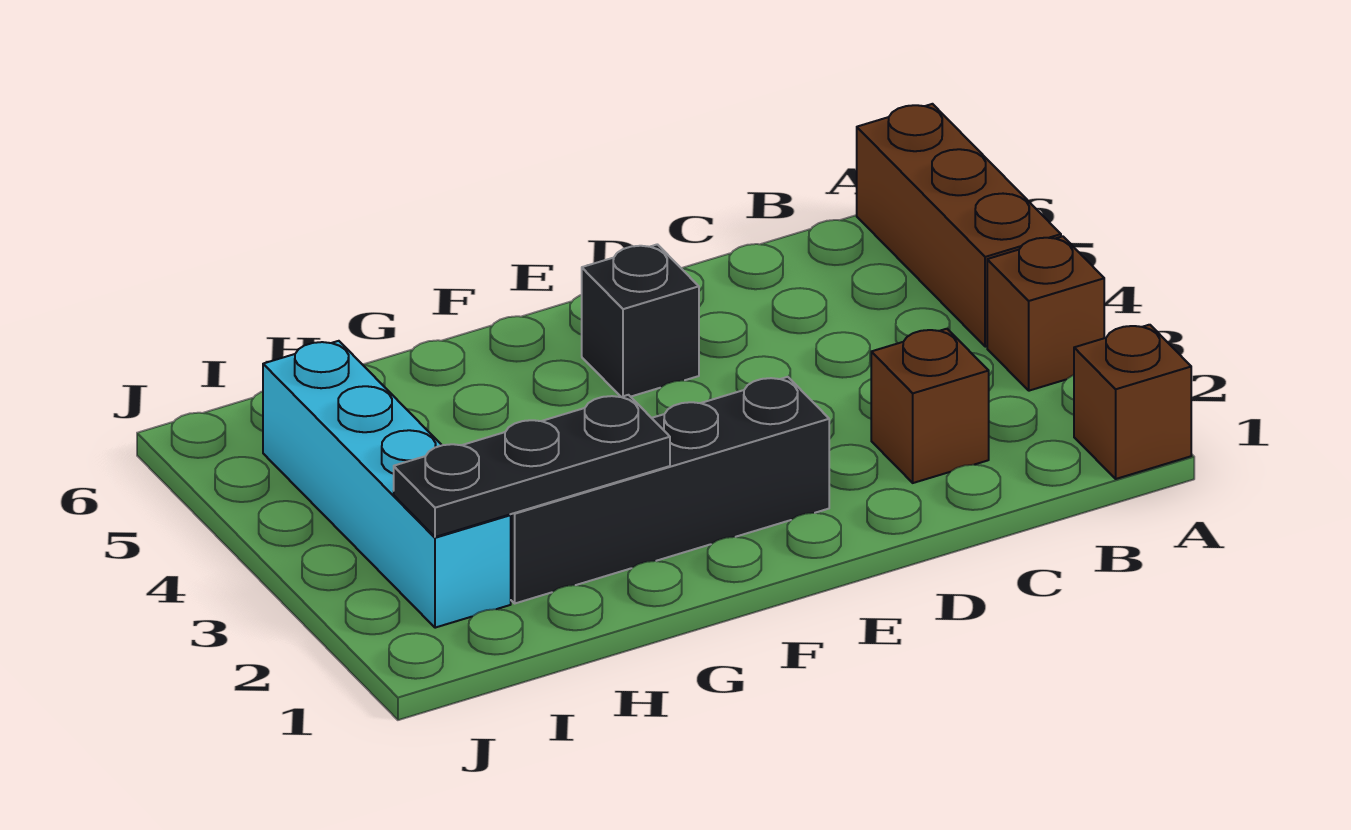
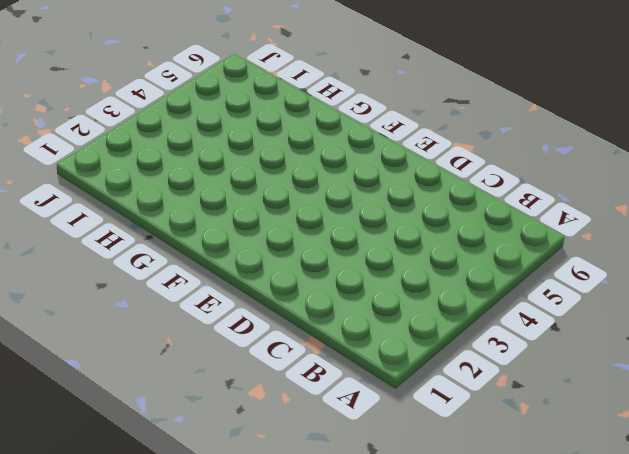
none -> brown brick A1 level 1
none -> brown brick A3 level 1

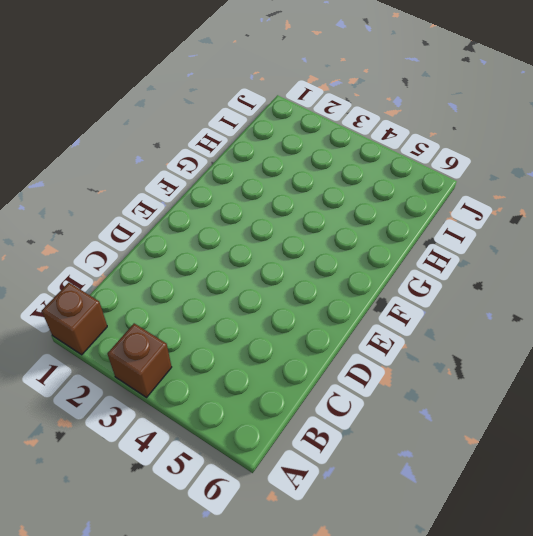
none -> brown brick A4:A6 level 1
none -> brown brick C2 level 1

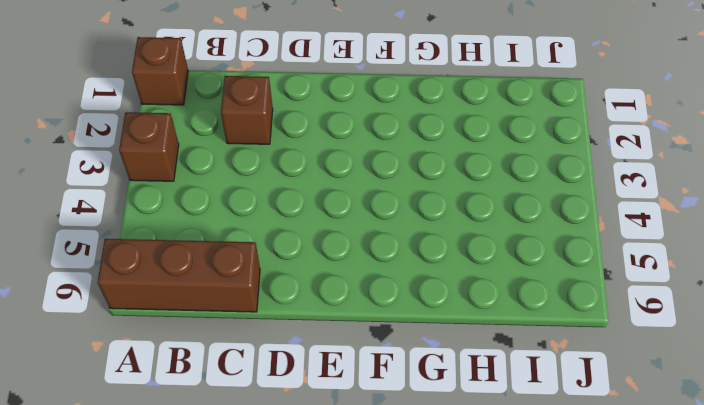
brown brick A6:C6 level 1 -> brown brick A4:A6 level 1
none -> black brick E2:H2 level 1
none -> black brick E5 level 1

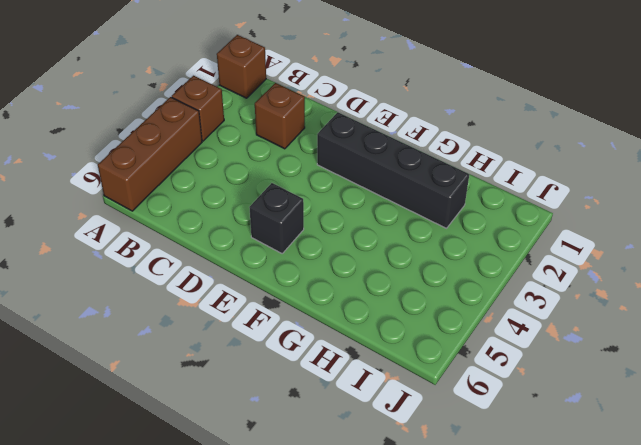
none -> cyan brick I2:I5 level 1
none -> black plate G2:I2 level 2

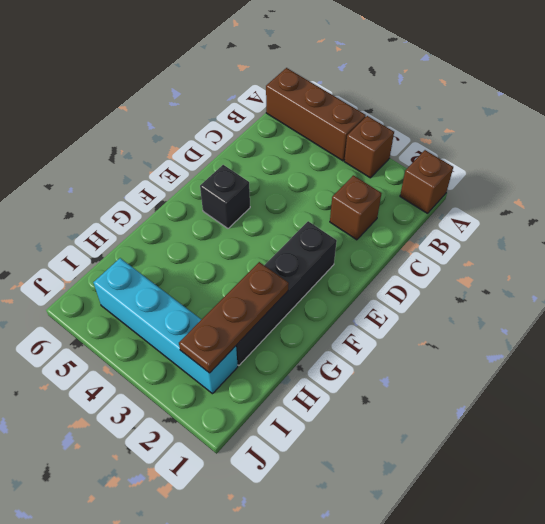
brown plate G2:I2 level 2 -> black plate G2:I2 level 2

